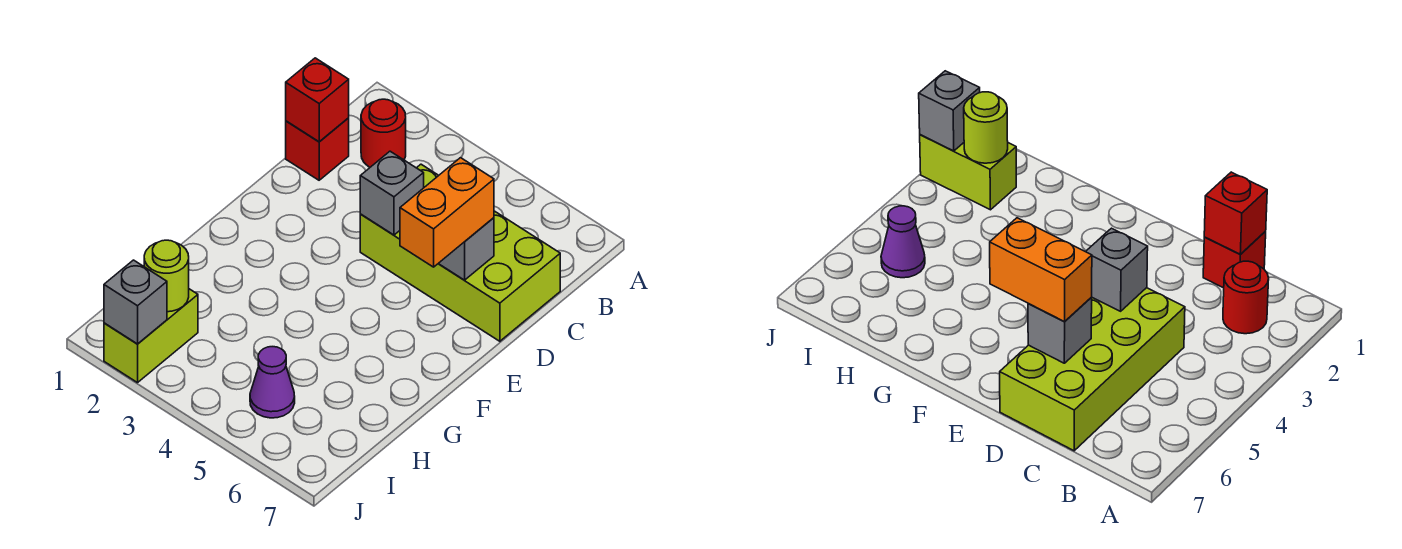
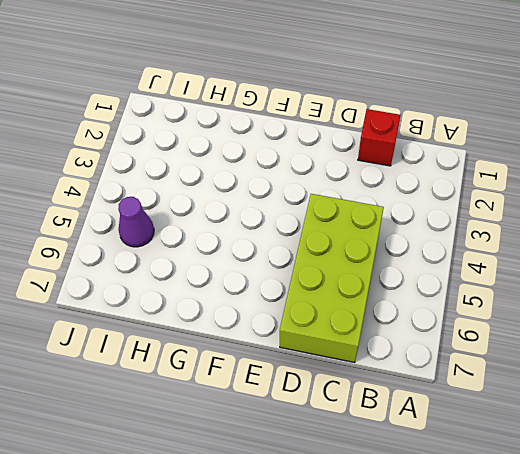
none -> red round brick B2 level 1
none -> lime brick I2:J2 level 1

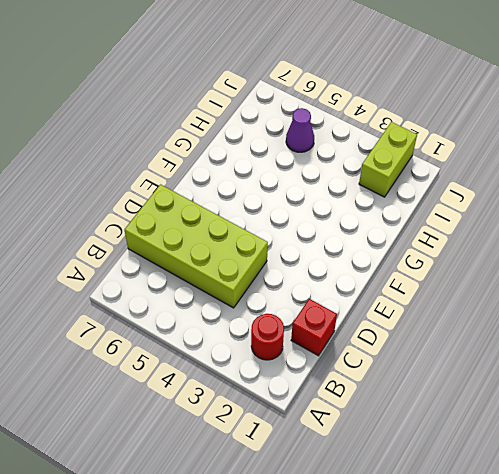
none -> red brick C1 level 2
none -> grey brick D4 level 2

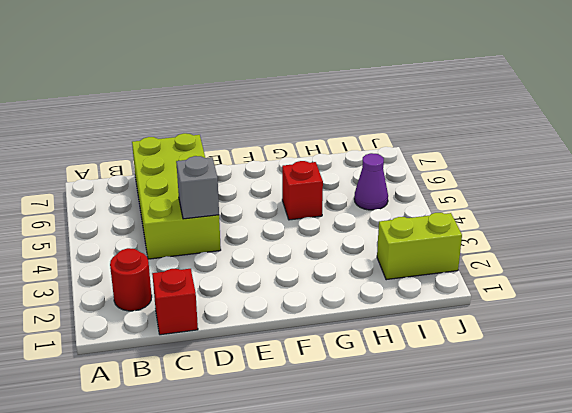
red brick G5 level 1 -> red brick C1 level 2
none -> grey brick D6 level 2
none -> lime round brick I2 level 2

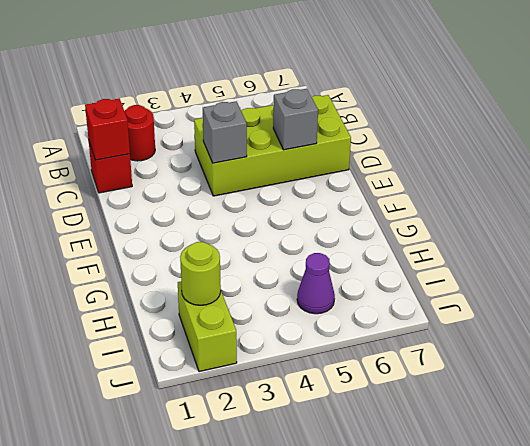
none -> grey brick J2 level 2
none -> orange brick D6:E6 level 3

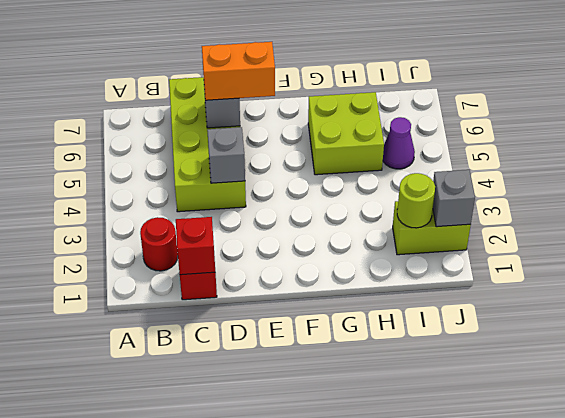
lime brick G5:H6 level 1 -> none

